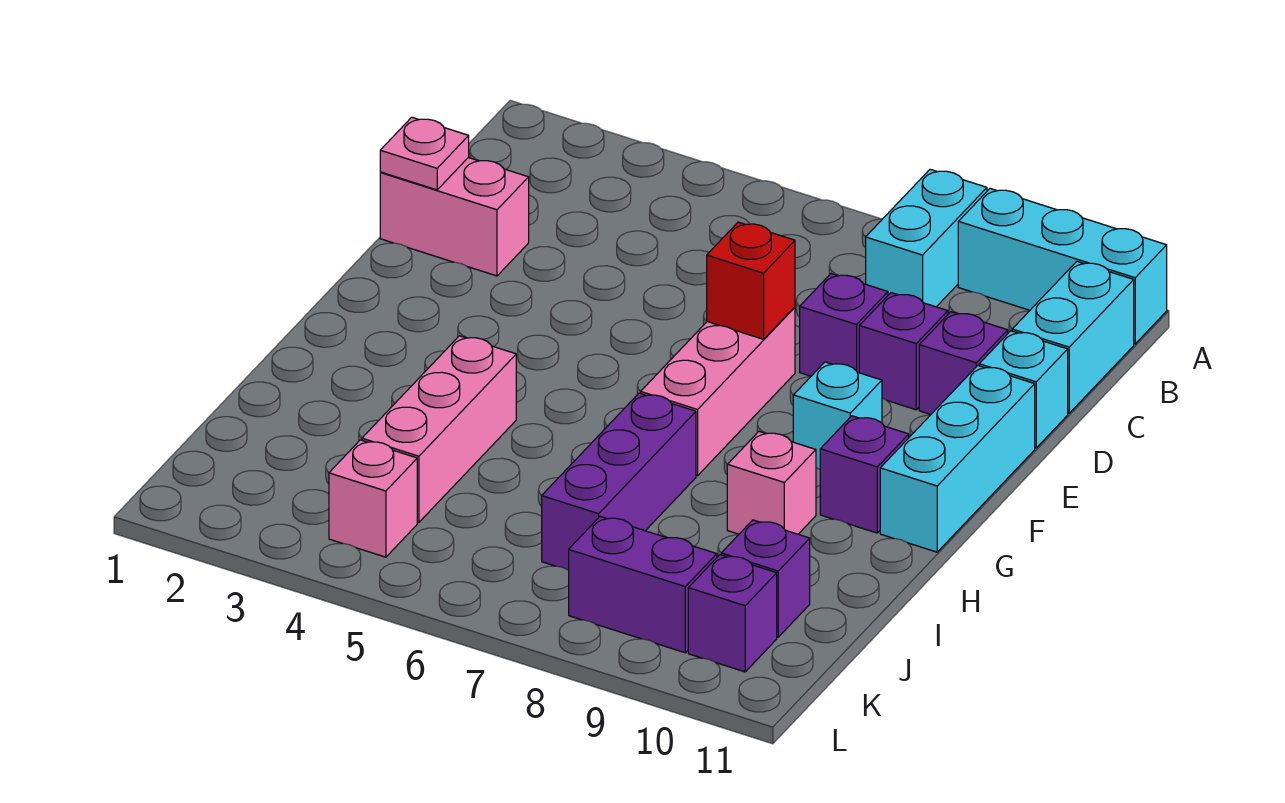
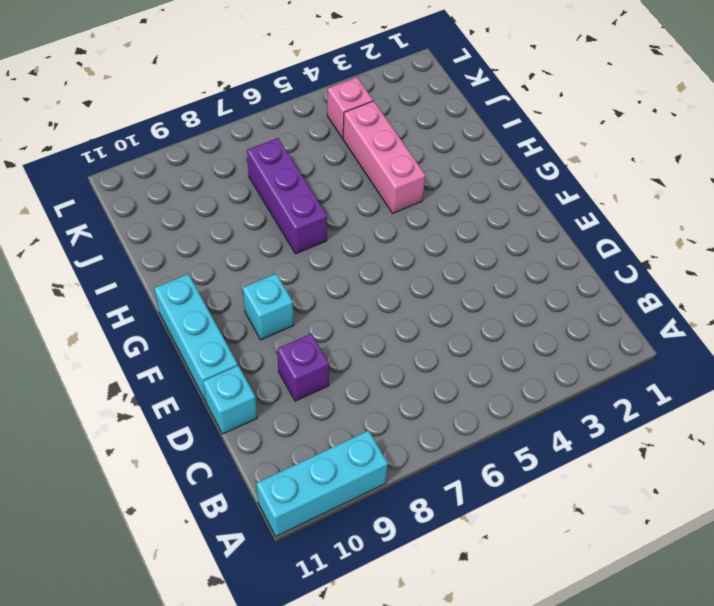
none -> cyan brick A8:B8 level 1
none -> cyan brick B11:C11 level 1
none -> pink brick D1:D2 level 1

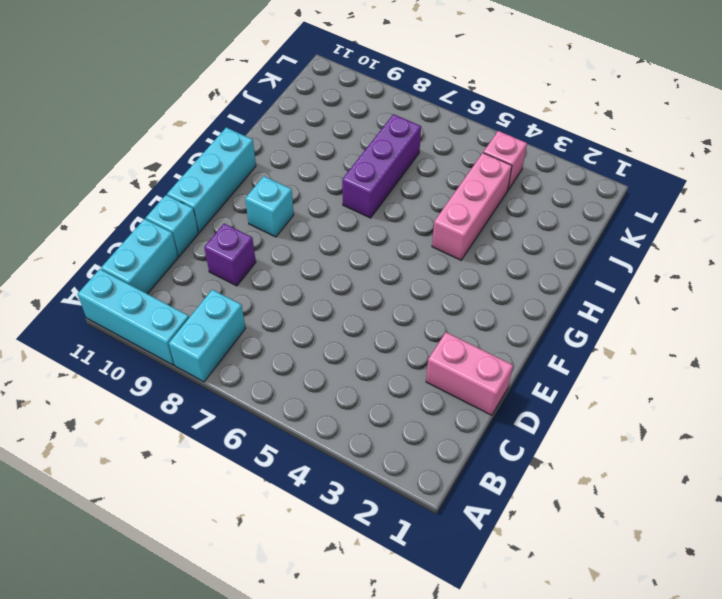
none -> purple brick D8 level 1
none -> purple brick D10 level 1
none -> pink brick E7:G7 level 1

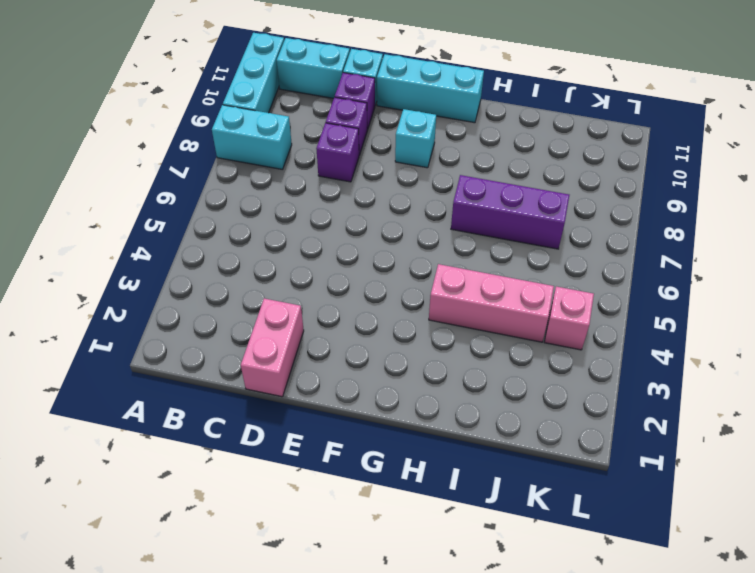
none -> pink brick E7:G7 level 1
none -> purple brick G10 level 1
none -> pink brick H9 level 1

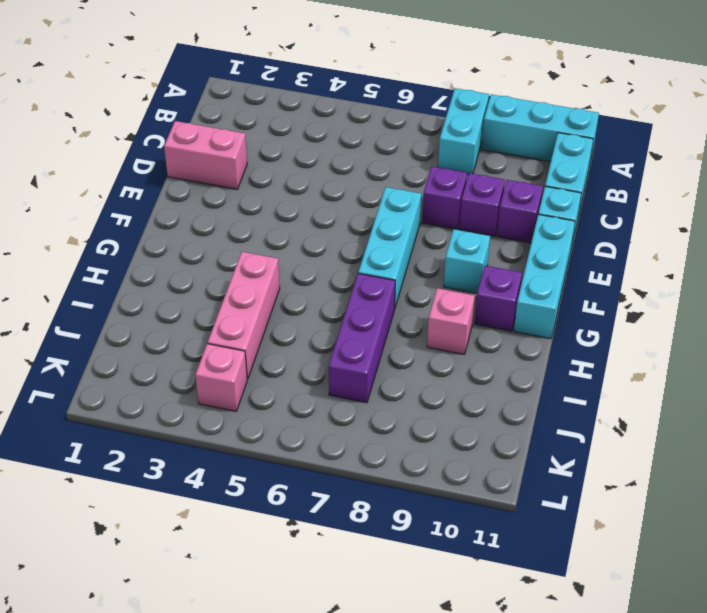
cyan brick E7:G7 level 1 -> pink brick E7:G7 level 1
none -> purple brick J10 level 1
none -> purple brick K8:K9 level 1
none -> purple brick K10 level 1

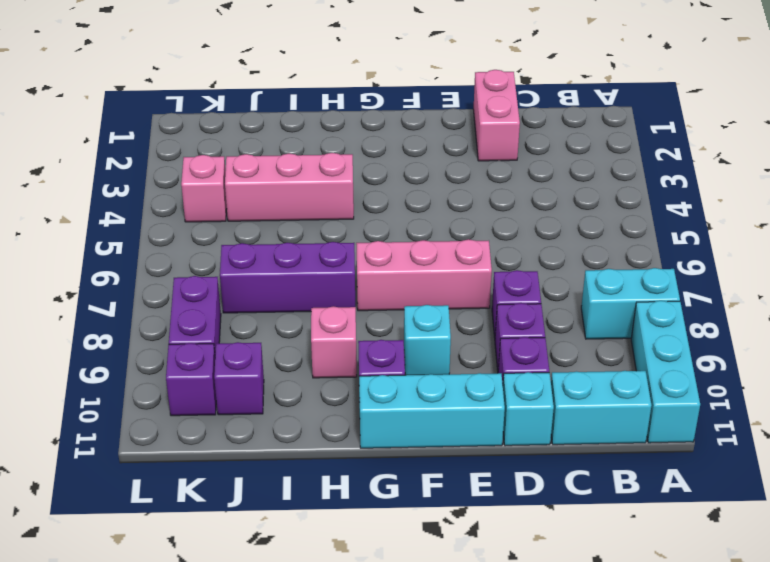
none -> pink plate D1 level 2
none -> red brick E7 level 2

